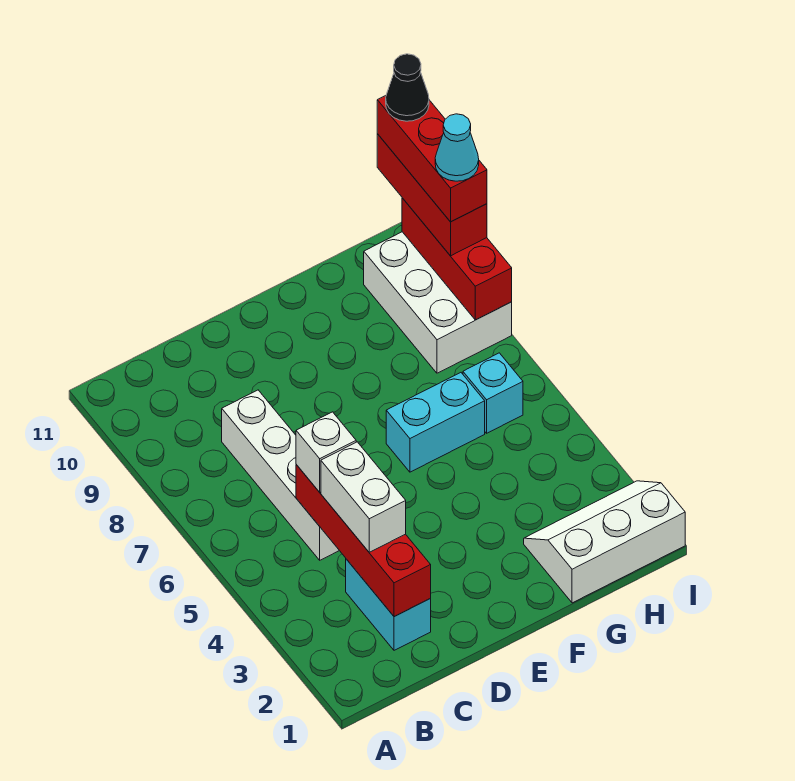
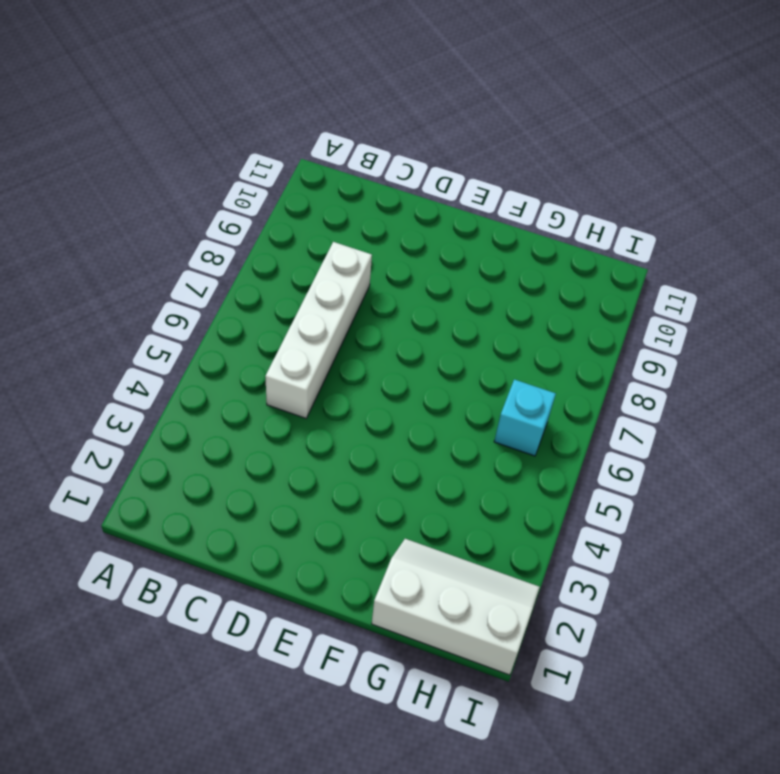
none -> cyan brick C2:C3 level 1
none -> cyan brick F6:G6 level 1
none -> white brick H8:I10 level 1

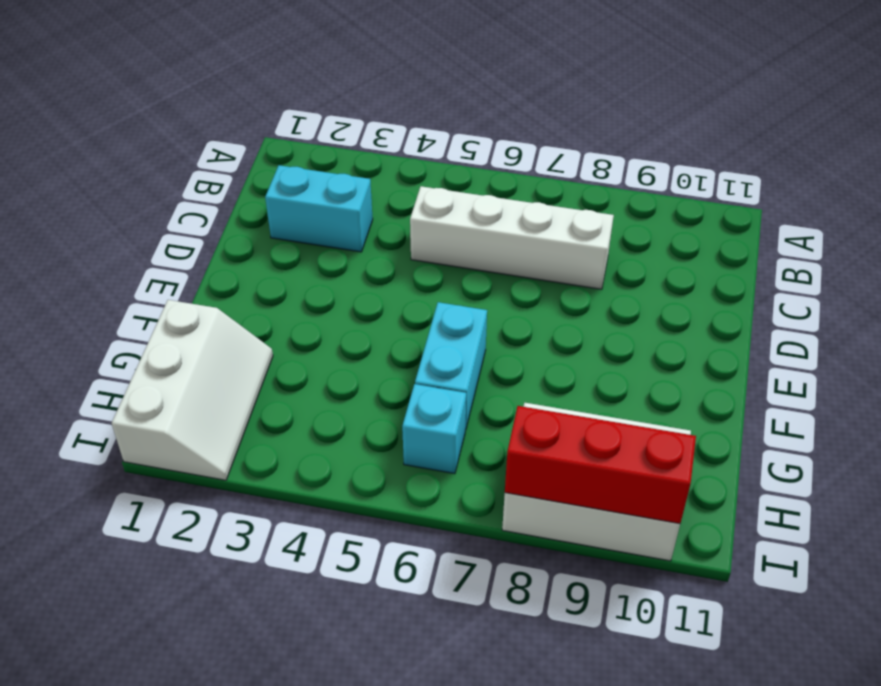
none -> red brick C2:C5 level 2
none -> white brick C3:C4 level 3
none -> white brick C5 level 3

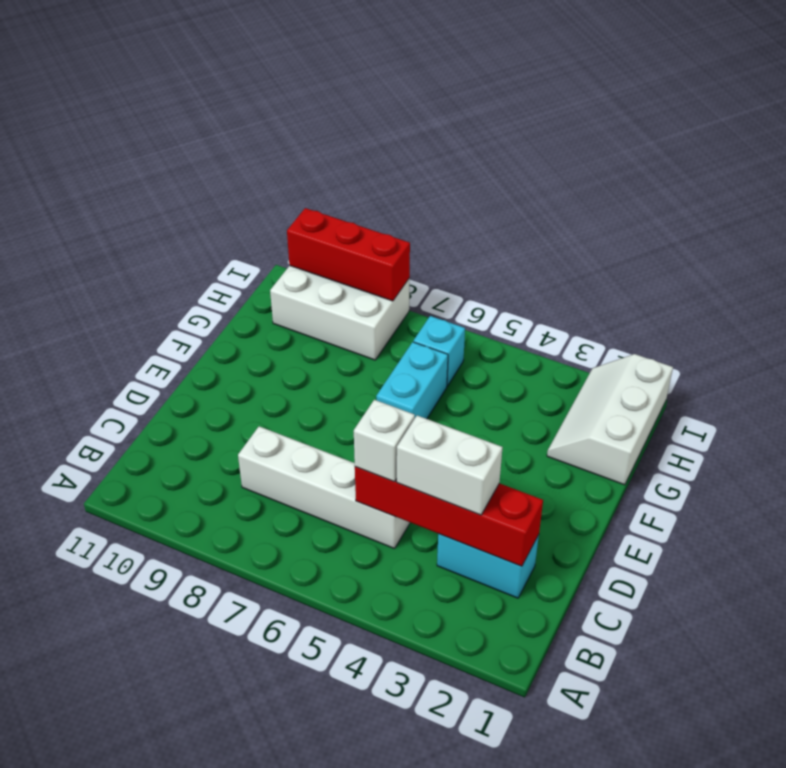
none -> red brick I9:I11 level 3
none -> red brick I9:I11 level 4
none -> cyan cone I9 level 5

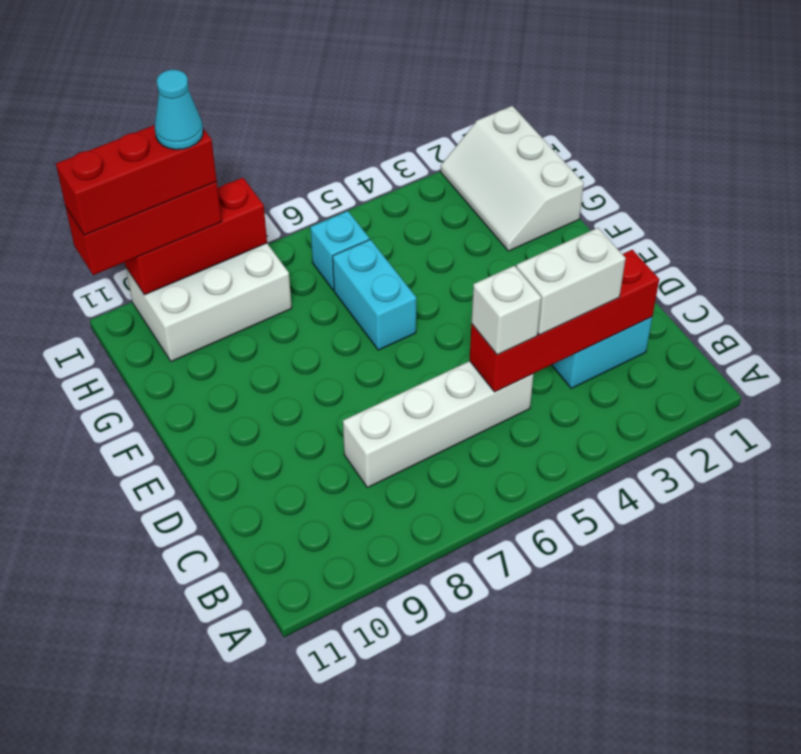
none -> black cone I11 level 5

